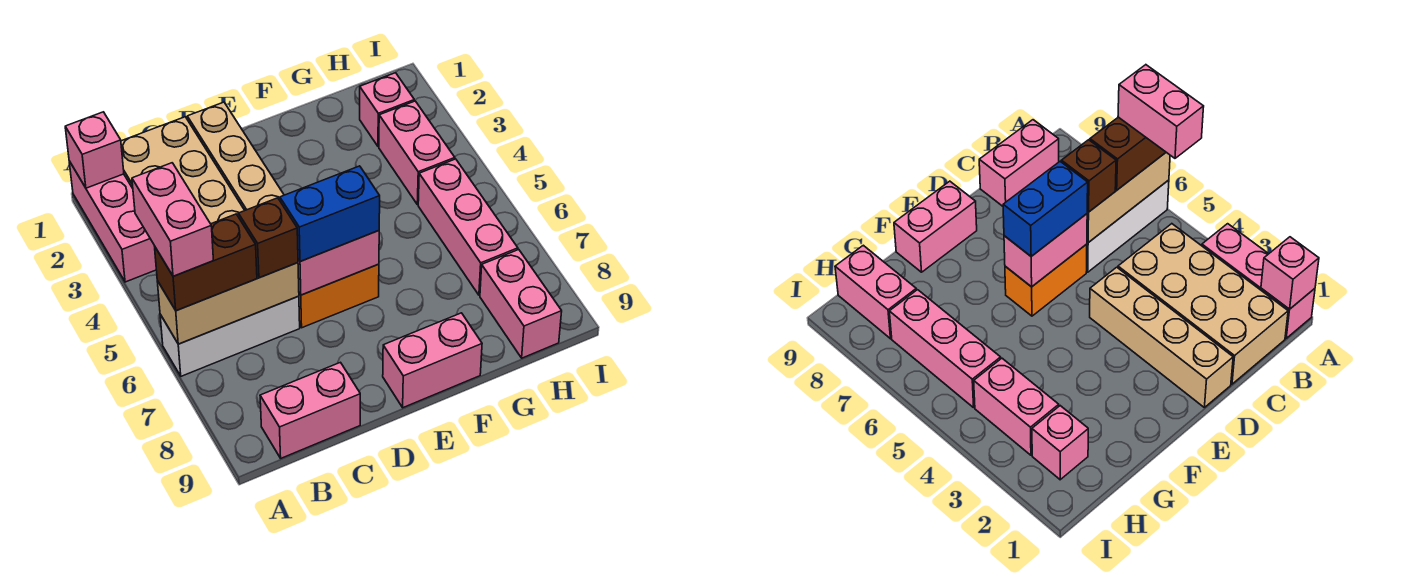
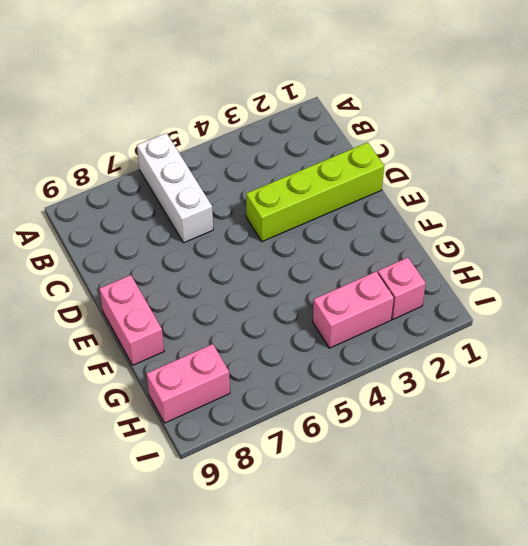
lime brick D1:D4 level 1 -> tan brick D1:D4 level 1
none -> pink brick A1:A3 level 1
none -> tan brick B1:C4 level 1
none -> pink brick B9:C9 level 1

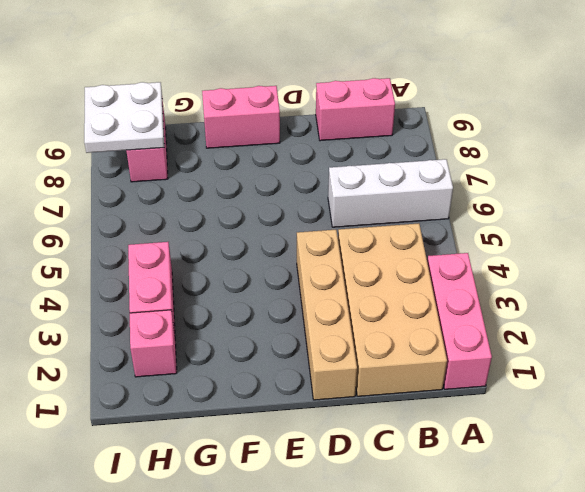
white plate H8:I9 level 2 -> none
none -> orange brick D6:E6 level 1
none -> pink brick H5:H7 level 1
none -> pink brick A1 level 2

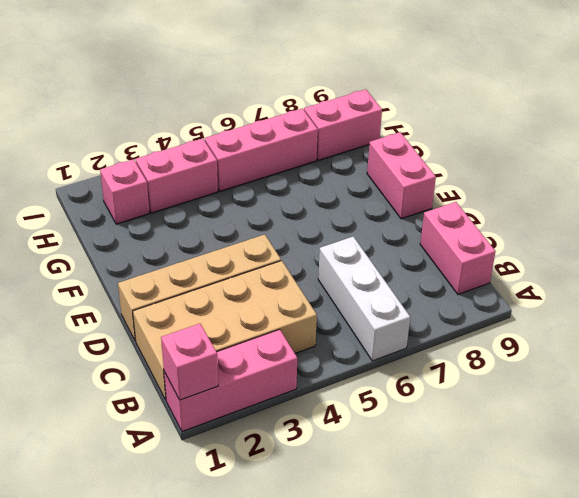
none -> orange brick D6:E6 level 1
none -> tan brick A6:C6 level 2
none -> pink brick D6:E6 level 2

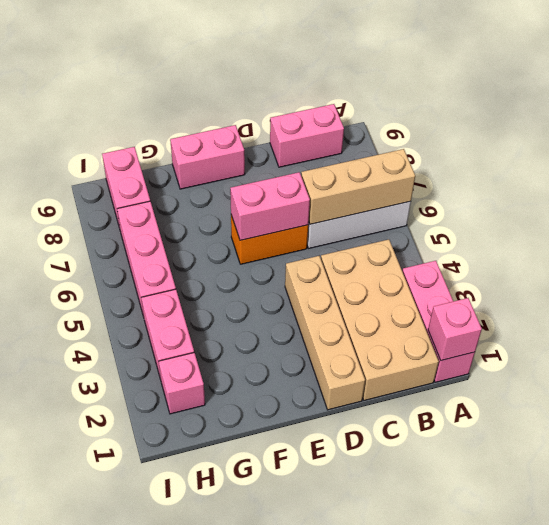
none -> brown brick A6:B6 level 3
none -> brown brick C6 level 3
none -> blue brick D6:E6 level 3

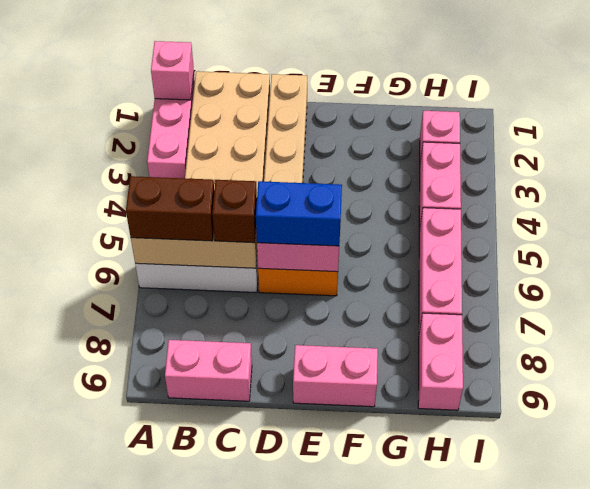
none -> pink brick A5:A6 level 4

